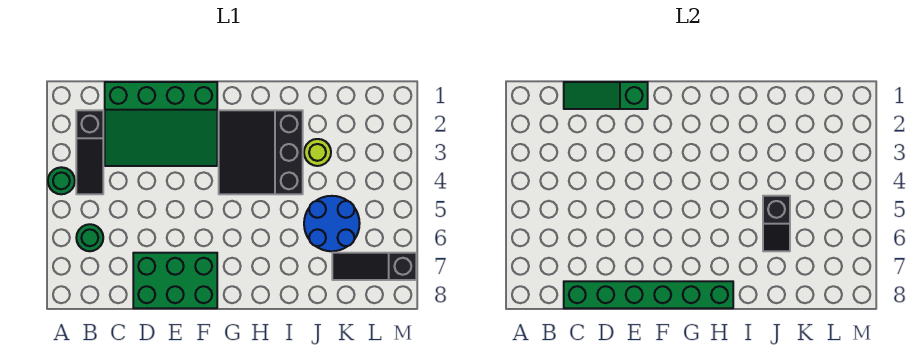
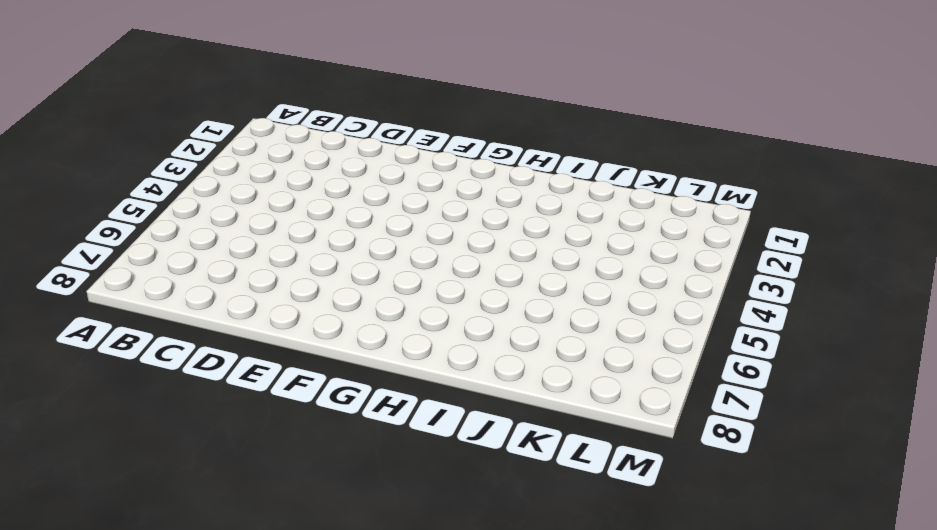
none -> green round brick A4 level 1
none -> black slope B2:B4 level 1 top 2
none -> green round brick B6 level 1

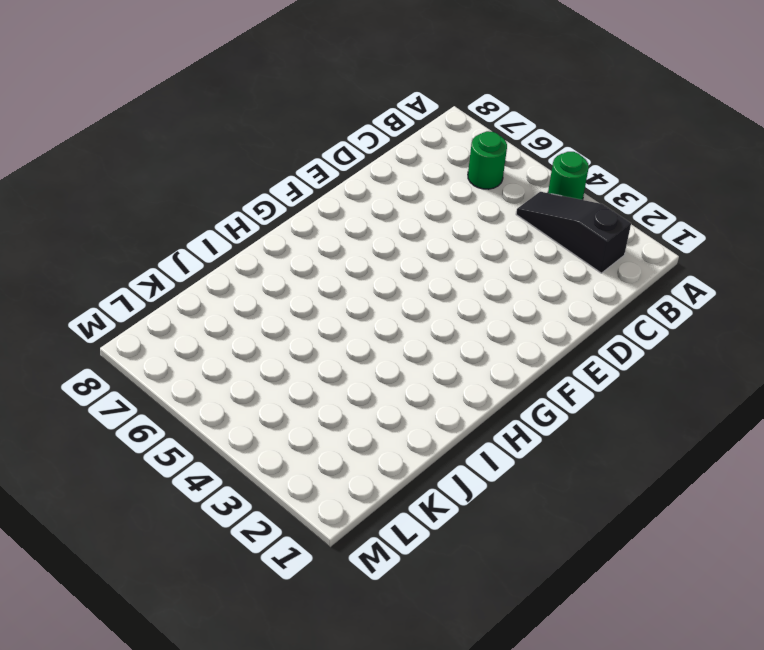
none -> green slope C1:F3 level 1 top 1
none -> green brick D7:F8 level 1
none -> black slope G2:I4 level 1 top I

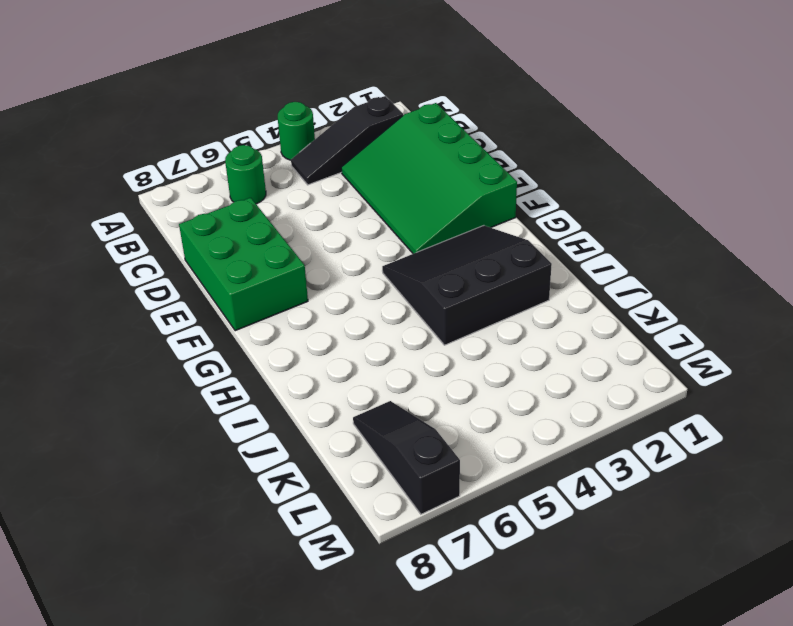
none -> lime round brick J3 level 1
none -> blue round brick J5:K6 level 1
none -> green slope C1:E1 level 2 top E

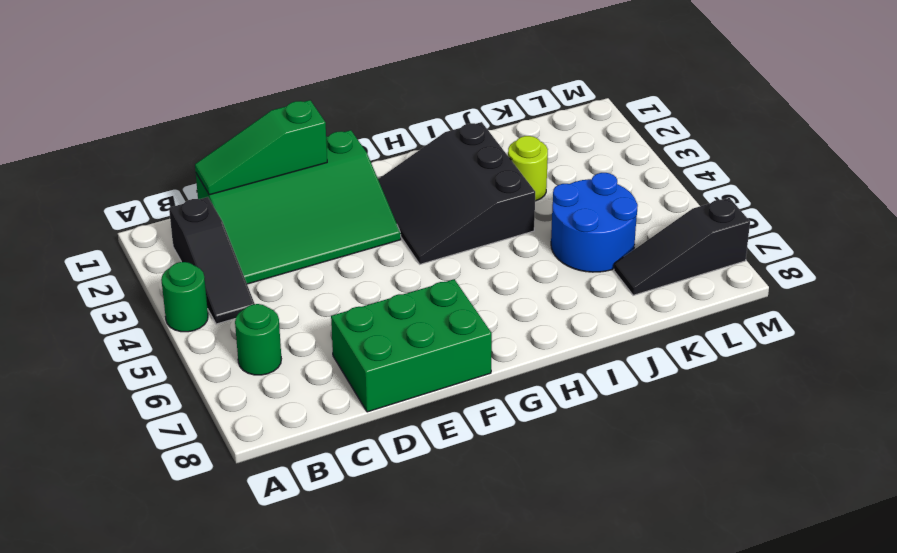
none -> green brick C8:H8 level 2
none -> black slope J5:J6 level 2 top 5

